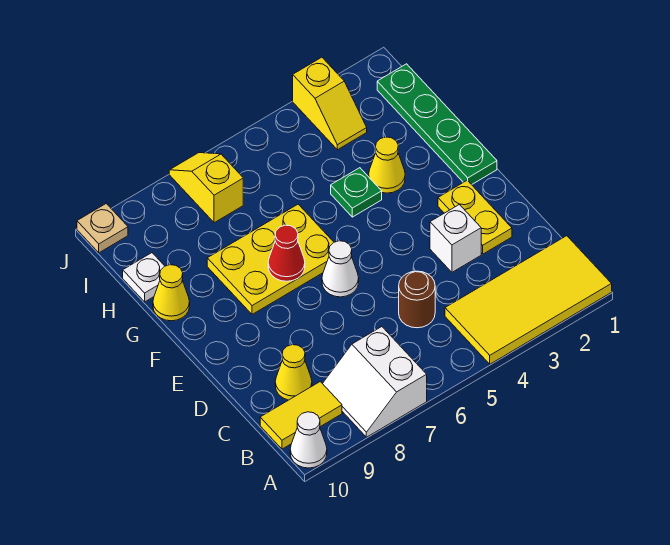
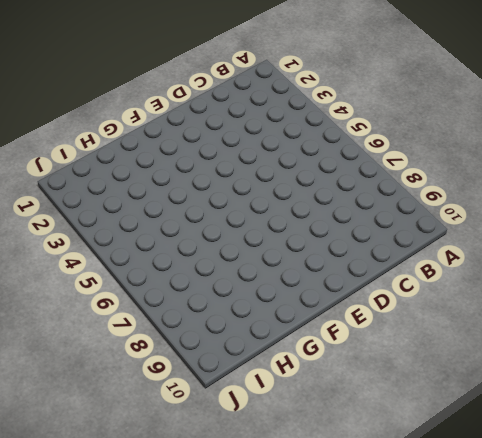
none -> yellow tile A1:B4 level 1
none -> white slope A7:B8 level 1 top 7
none -> white cone A10 level 1

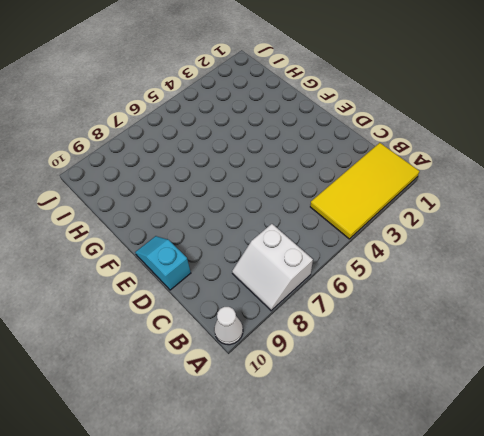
cyan slope D10:E10 level 1 top D -> none
none -> yellow tile B9:B10 level 1
none -> brown round brick C5 level 1
none -> yellow cone C9 level 1

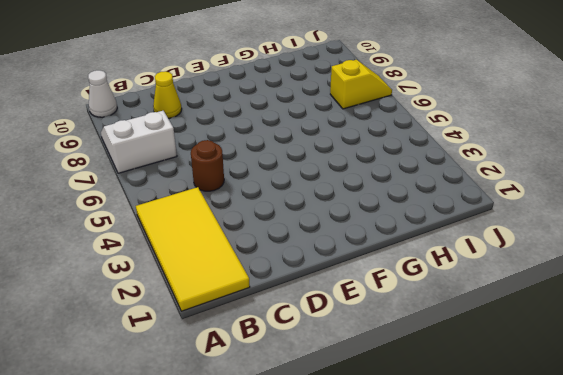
none -> yellow tile B9:B10 level 1
none -> yellow plate D2:E2 level 1
none -> white brick D3 level 1

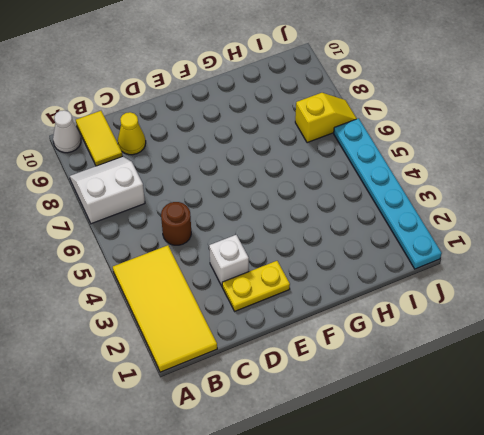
cyan plate J1:J6 level 1 -> yellow slope I3:J3 level 1 top J
none -> white cone E6 level 1
none -> green plate F1:I1 level 1
none -> yellow plate F6:G8 level 1

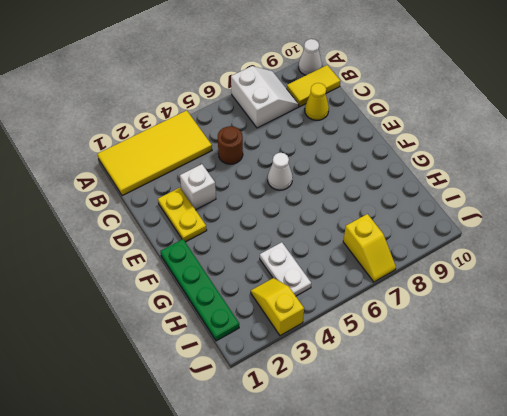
white plate H4:I4 level 1 -> none
none -> yellow plate F6:G8 level 1
none -> yellow cone G3 level 1
none -> green plate G4 level 1

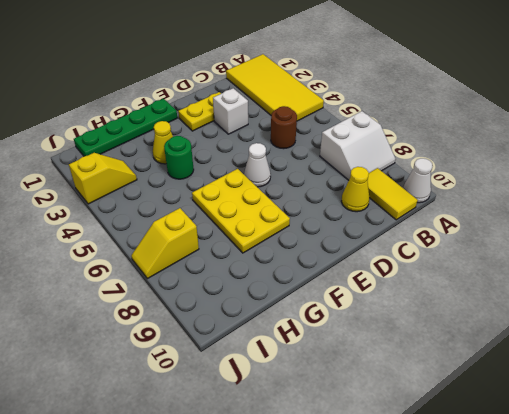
green round brick G4 level 1 -> green plate G4 level 1
none -> yellow cone G10 level 1
none -> white plate H10 level 1
none -> tan plate J10 level 1

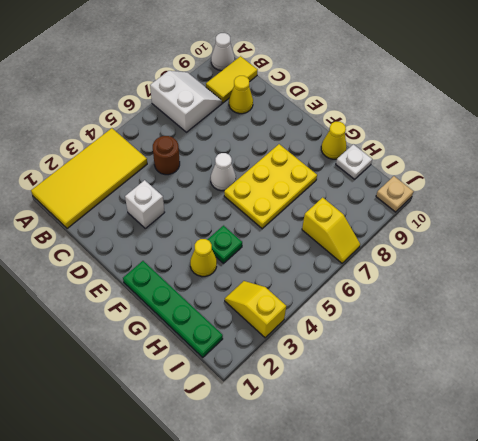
none -> yellow plate D2:E2 level 1
none -> red cone F7 level 2

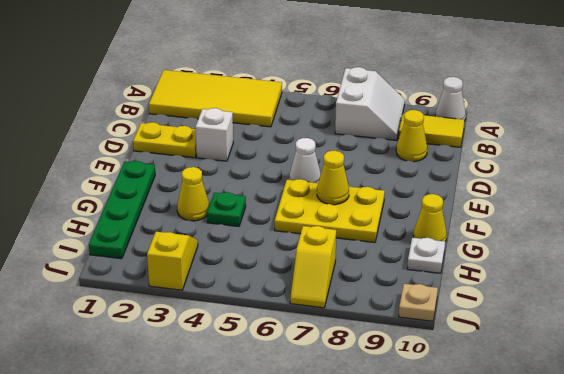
yellow plate D1:D2 level 1 -> yellow plate D2:E2 level 1
yellow cone F7 level 2 -> red cone F7 level 2
none -> brown round brick C5 level 1

